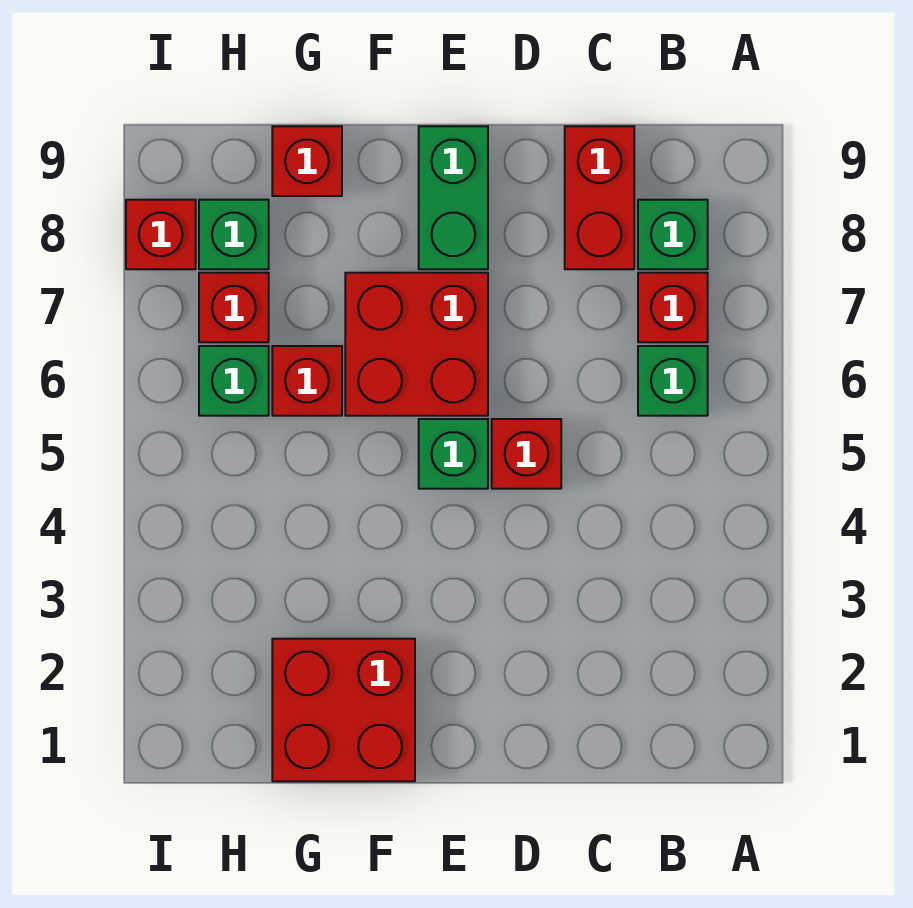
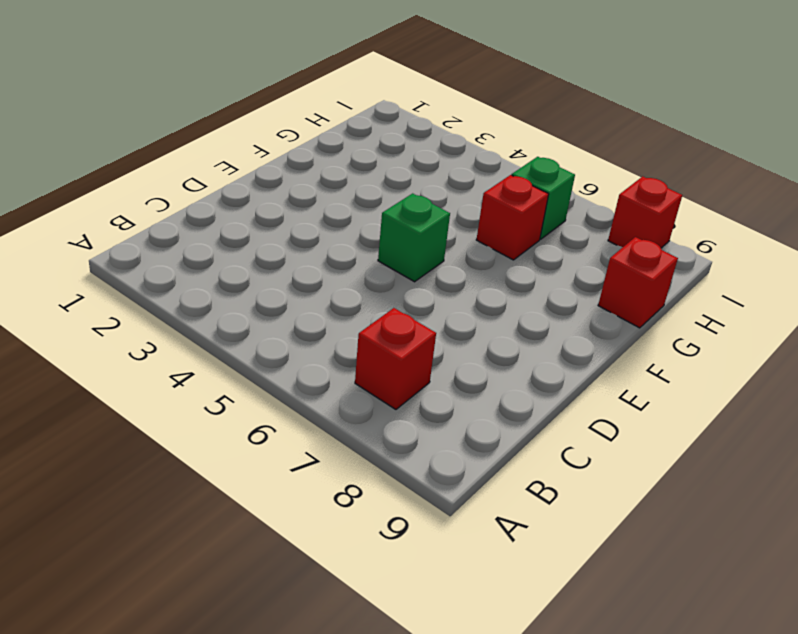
none -> green brick B6 level 1
none -> green brick B8 level 1
none -> red brick C8:C9 level 1

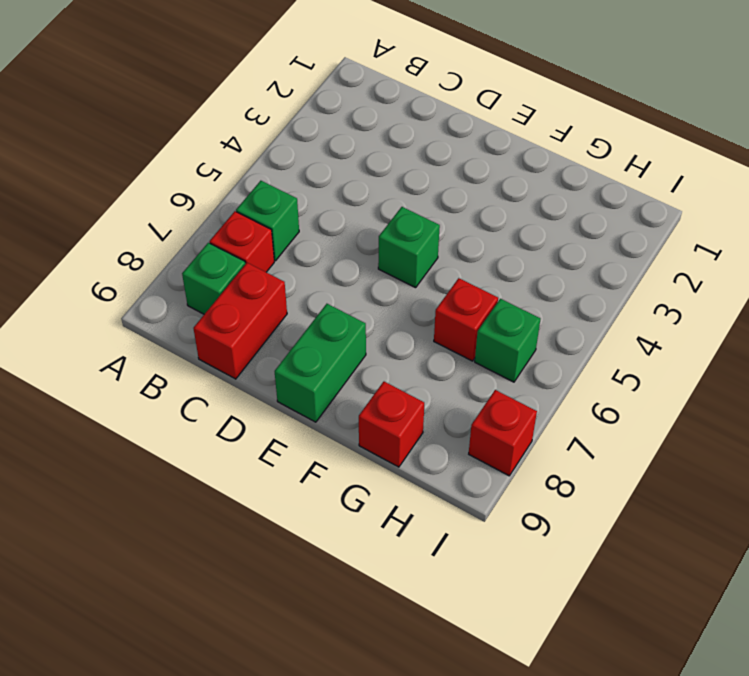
none -> red brick D5 level 1
none -> red brick E6:F7 level 1
none -> red brick F1:G2 level 1

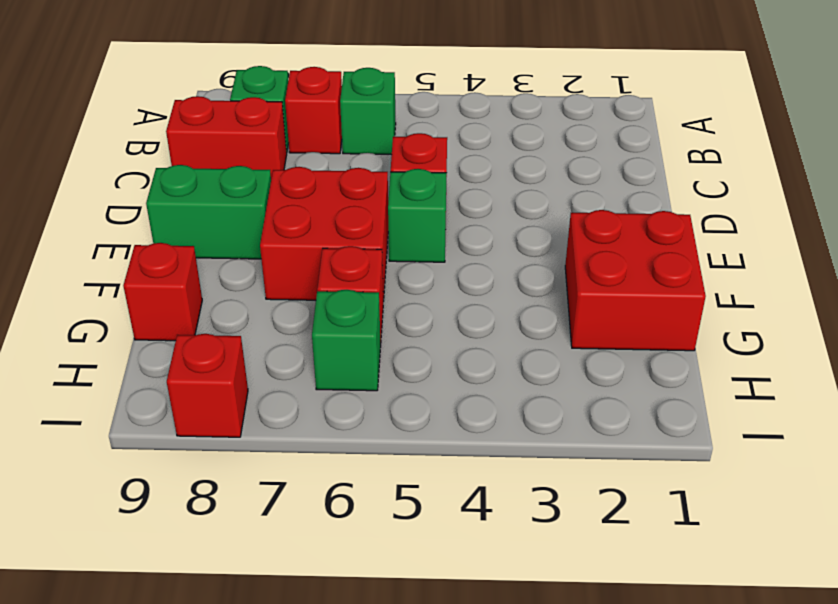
none -> red brick H7 level 1
none -> green brick H8 level 1

